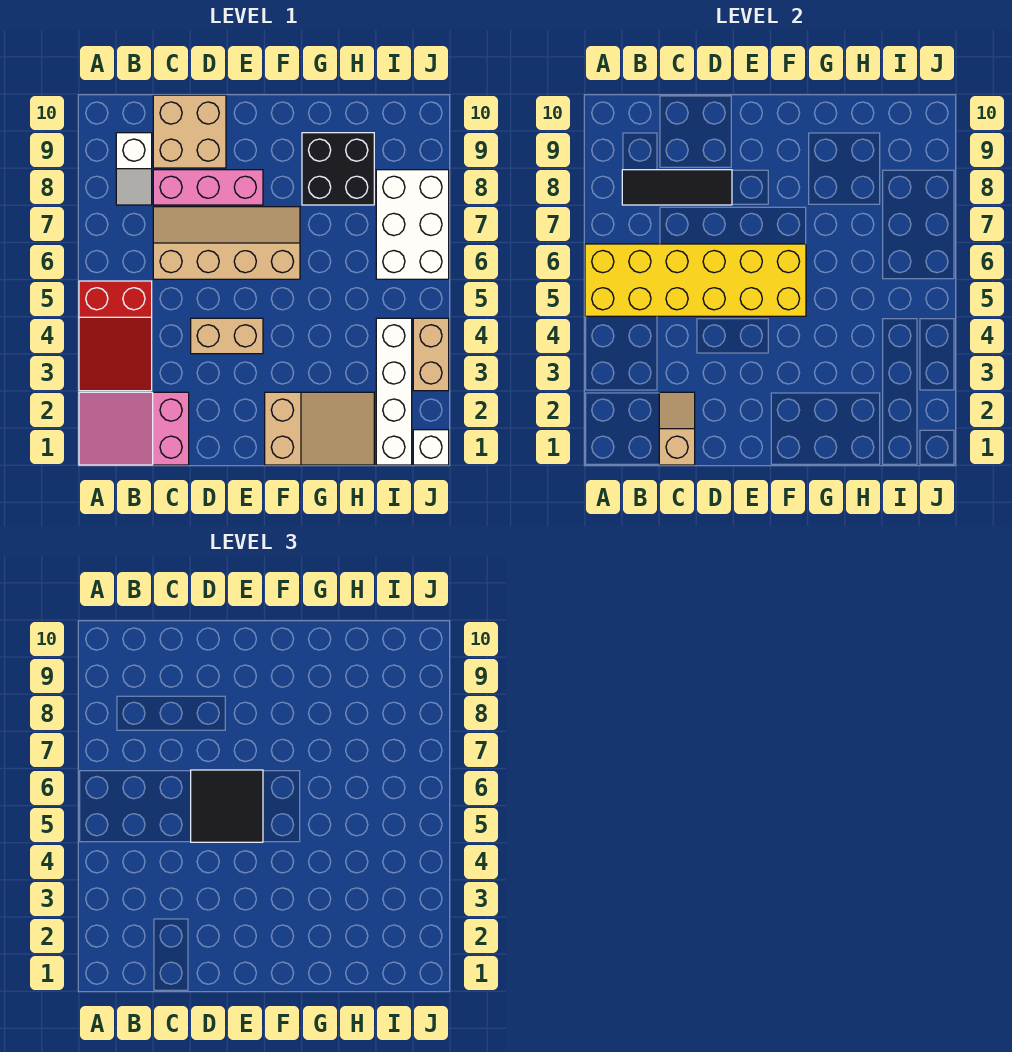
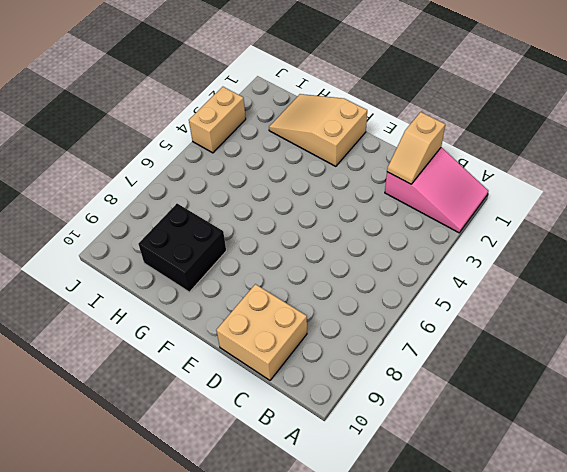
none -> red slope A3:B5 level 1 top 5
none -> white slope B8:B9 level 1 top 9
none -> tan slope C6:F7 level 1 top 6

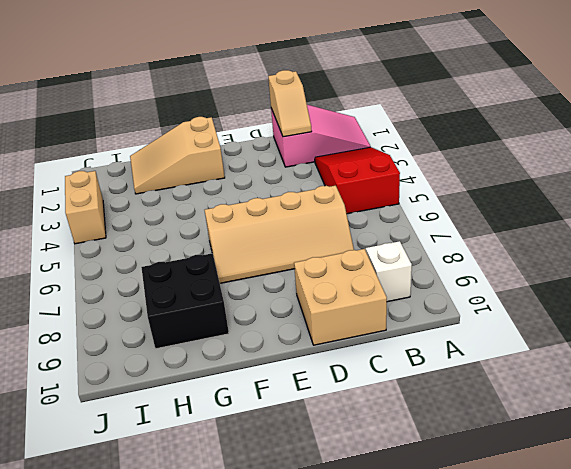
none -> pink brick C8:E8 level 1
none -> tan brick D4:E4 level 1
none -> white brick I1:I4 level 1

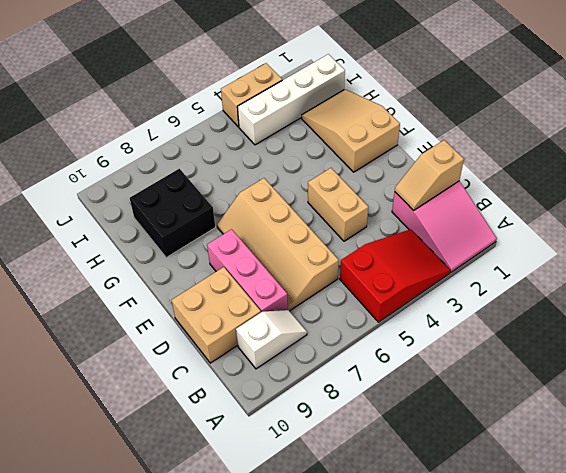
none -> white brick I6:J8 level 1
none -> white brick J1 level 1
none -> yellow brick A5:F6 level 2

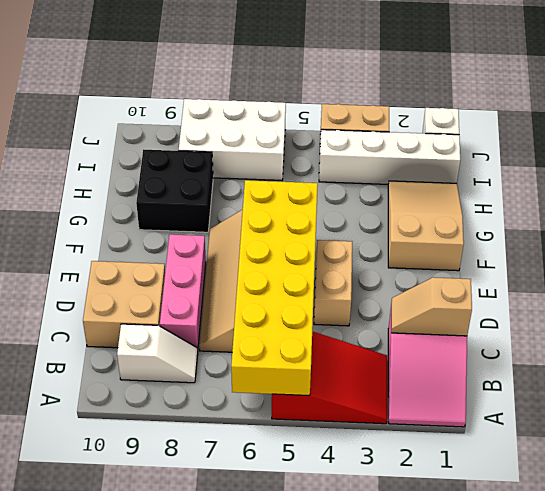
none -> black tile B8:D8 level 2
none -> black tile D5:E6 level 3

